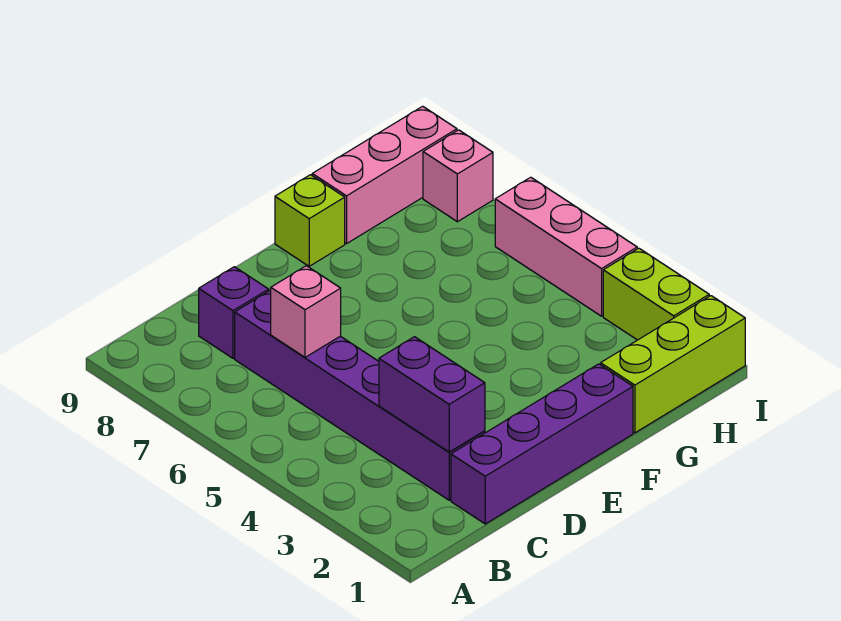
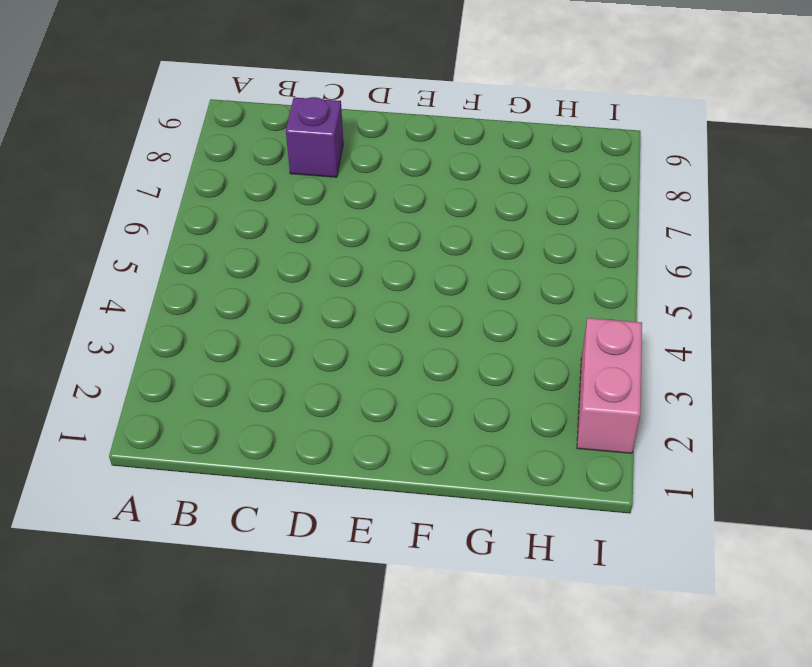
pink brick I2:I3 level 1 -> lime brick I2:I3 level 1
none -> purple brick C1:F1 level 1
none -> purple brick C2:C7 level 1

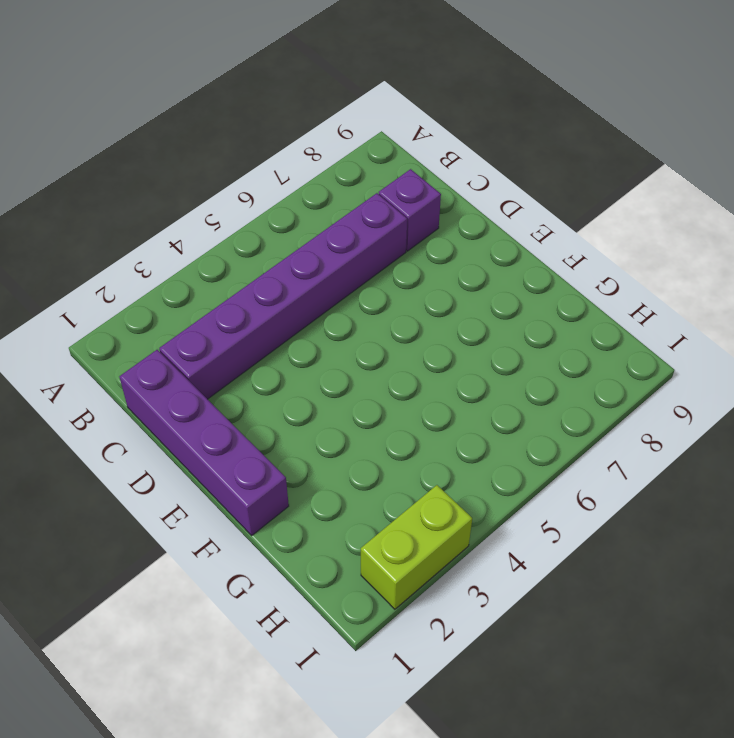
none -> lime brick F9 level 1
none -> lime brick G1:I1 level 1

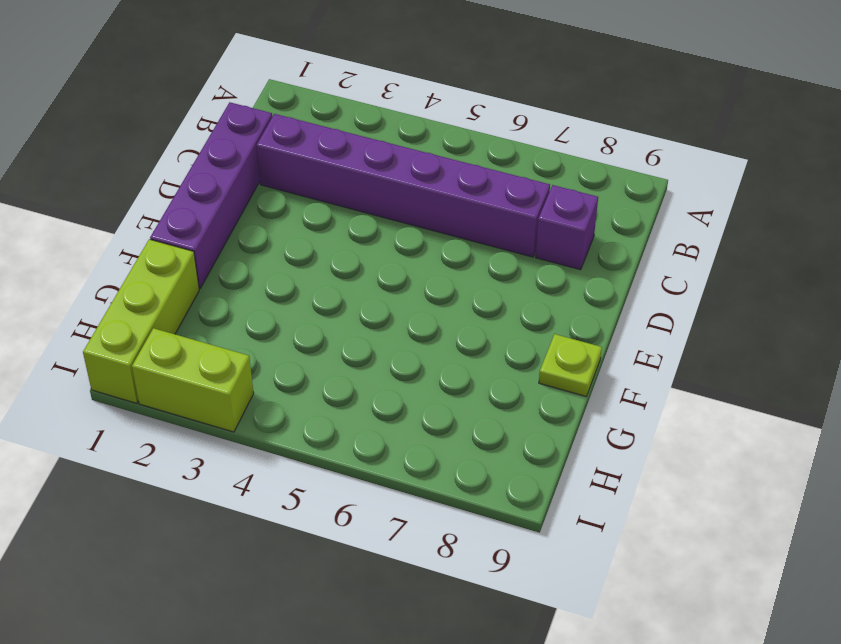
lime plate F9 level 1 -> lime brick F9 level 1
none -> pink brick G9:I9 level 1
none -> pink brick I4:I6 level 1

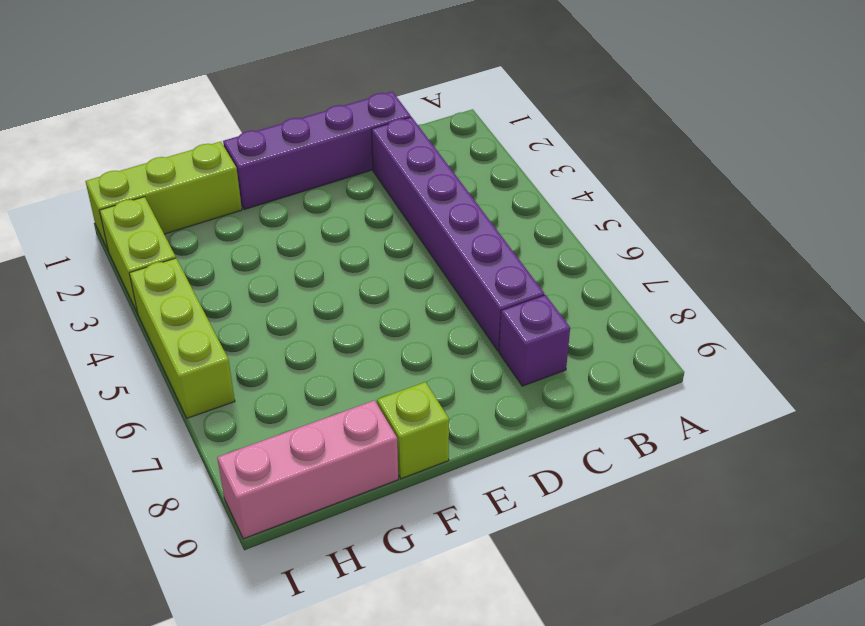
lime brick I4:I6 level 1 -> pink brick I4:I6 level 1
none -> pink brick I8 level 1
none -> purple brick C2:C3 level 2

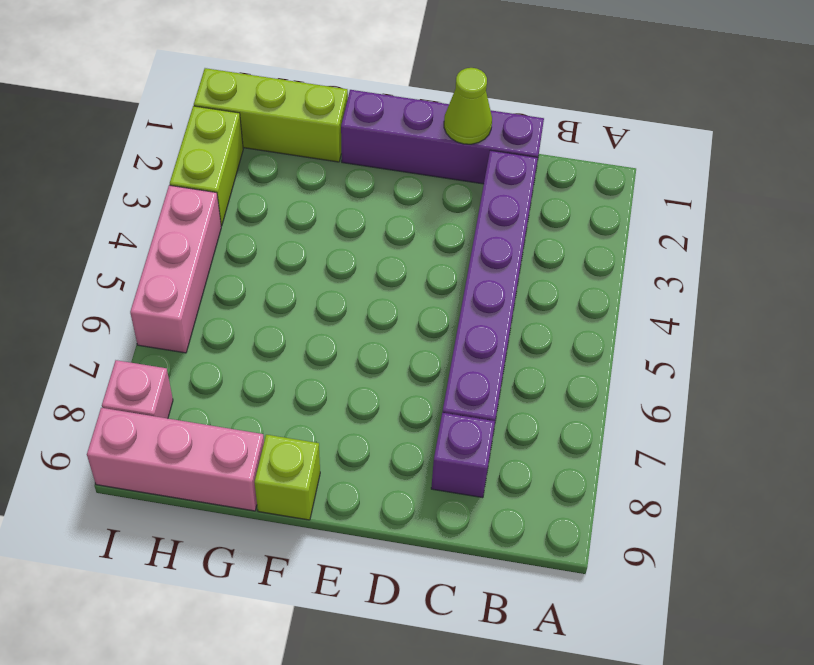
lime cone D1 level 2 -> none
none -> purple brick C2:C3 level 2
none -> pink brick C6 level 2

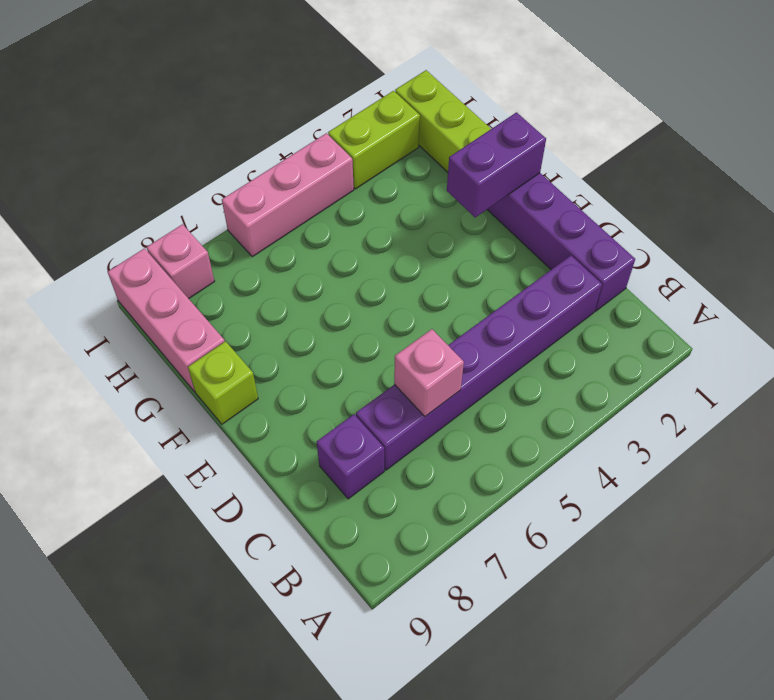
purple brick F1:F2 level 2 -> purple brick C2:C3 level 2

